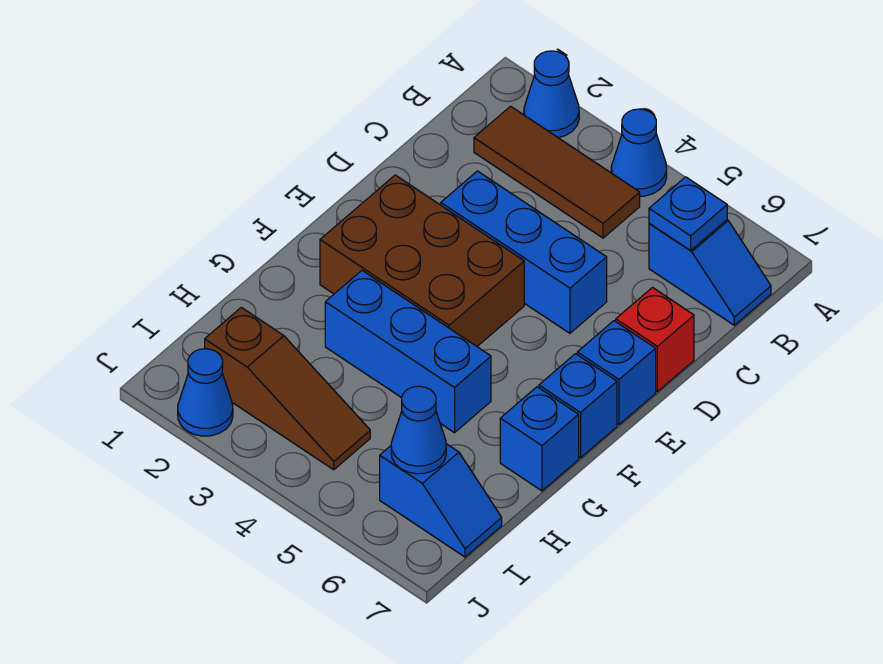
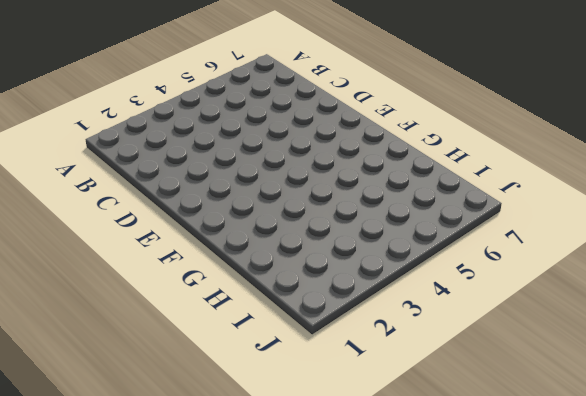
none -> blue cone A2 level 1
none -> blue cone A4 level 1
none -> brown tile B2:B4 level 1

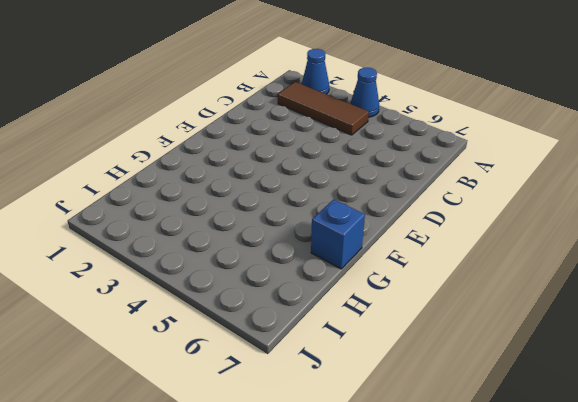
none -> blue slope B6:B7 level 1 top 6
none -> blue brick D3:D5 level 1
none -> red brick D7 level 1

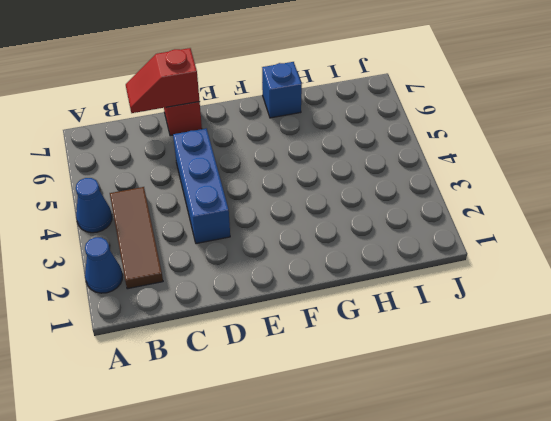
red slope C7:D7 level 2 top D -> none
none -> blue slope B6:B7 level 1 top 6
none -> brown brick E2:F4 level 1
none -> blue brick E7 level 1

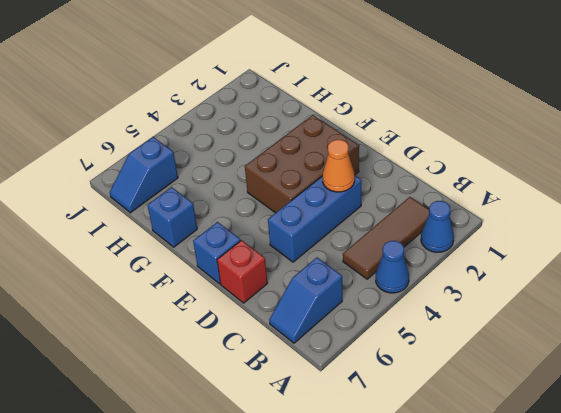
orange cone D3 level 2 -> none
none -> blue brick F7 level 1
none -> blue brick G3:G5 level 1
none -> brown slope I2:I4 level 1 top 2

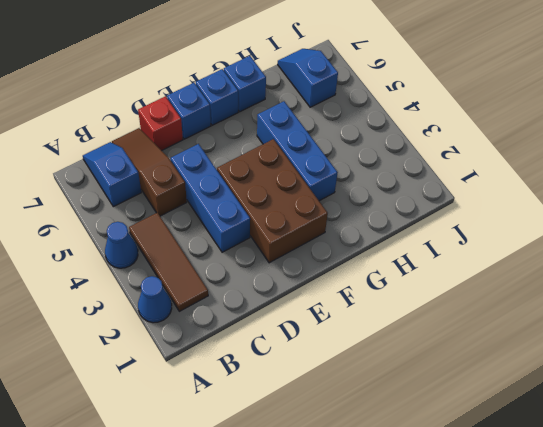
brown slope C5:C7 level 1 top 5 -> brown slope I2:I4 level 1 top 2
none -> blue cone J2 level 1
none -> blue plate B6 level 2
none -> blue cone I6 level 2

